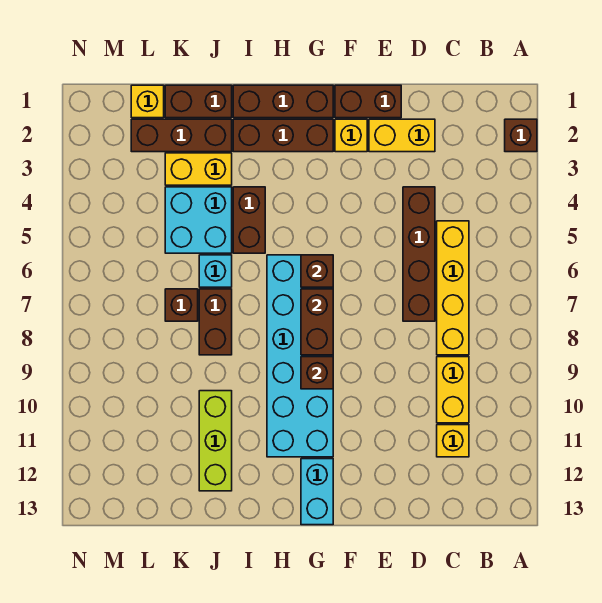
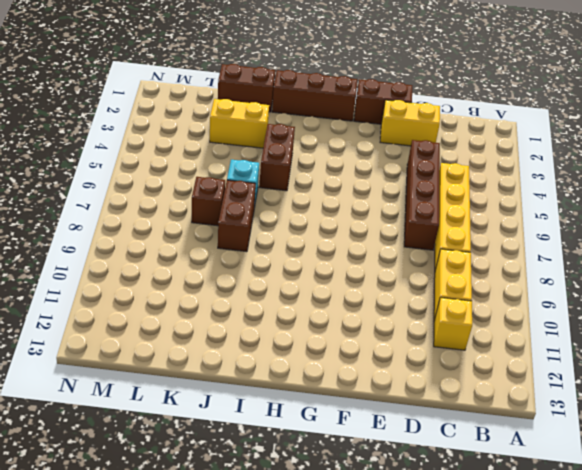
none -> brown brick A2 level 1
none -> yellow brick F2 level 1
none -> brown brick G2:I2 level 1

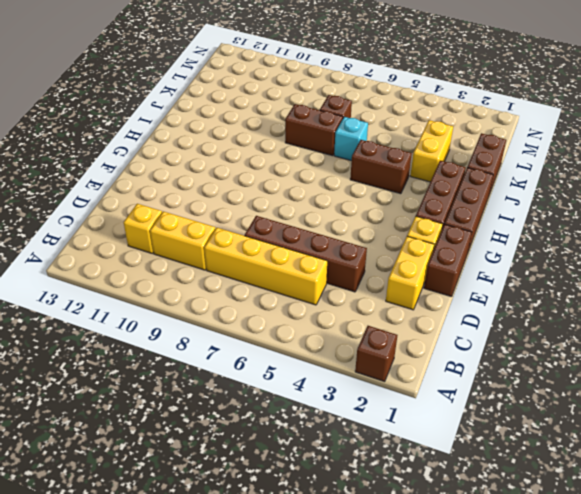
none -> cyan brick G6:H11 level 1
none -> cyan brick G12:G13 level 1
none -> brown brick J2:L2 level 1

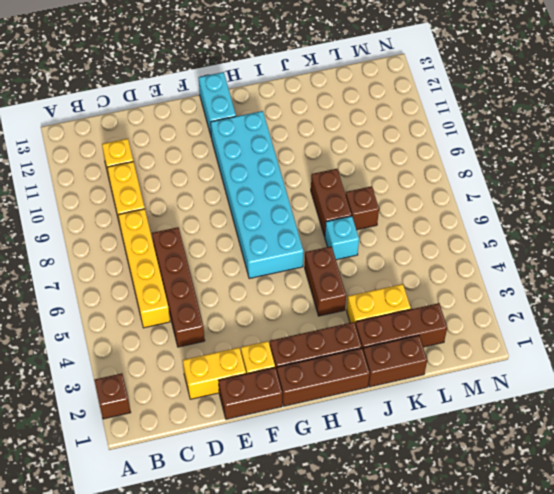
none -> cyan brick J4:K5 level 1
none -> lime brick J10:J12 level 1
none -> yellow brick L1 level 1

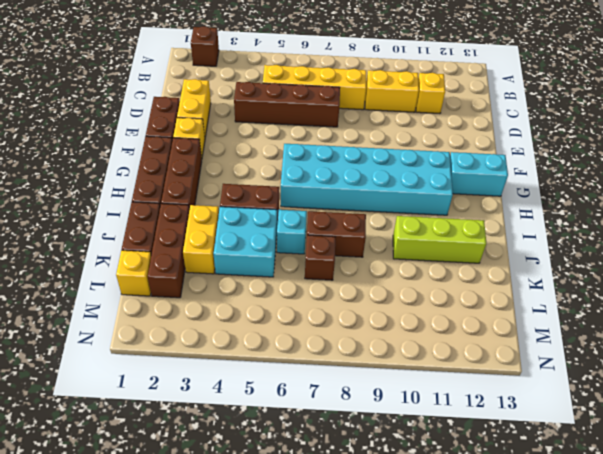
none -> brown brick G6 level 2
none -> brown brick G7:G8 level 2
none -> brown brick G9 level 2

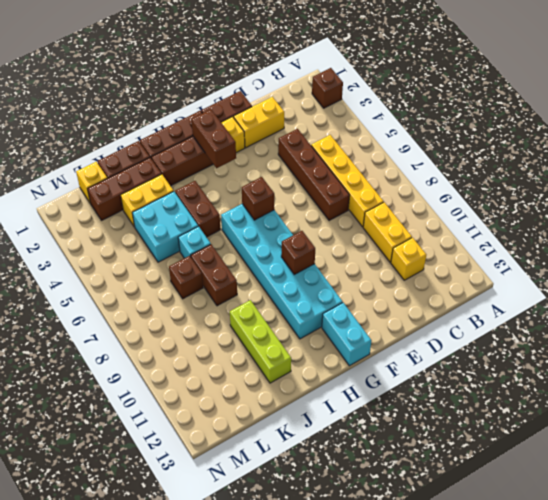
brown brick G2:G3 level 2 -> brown brick G7:G8 level 2

